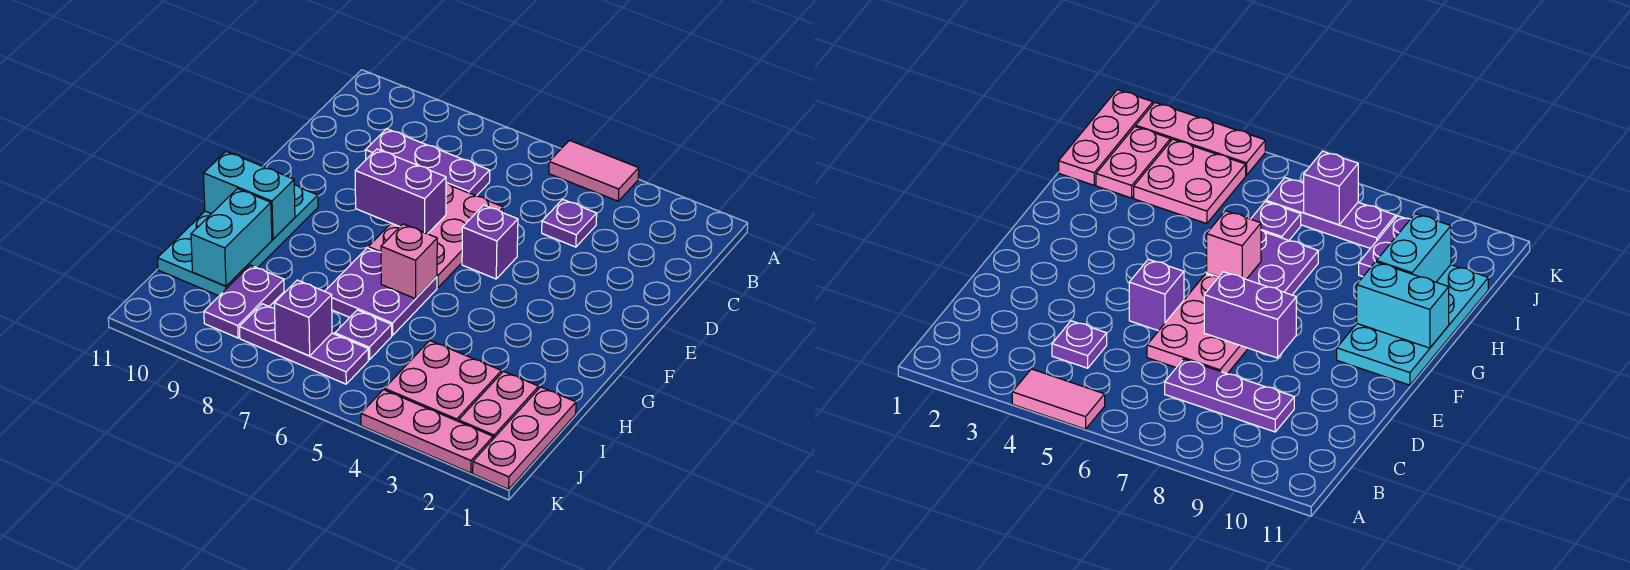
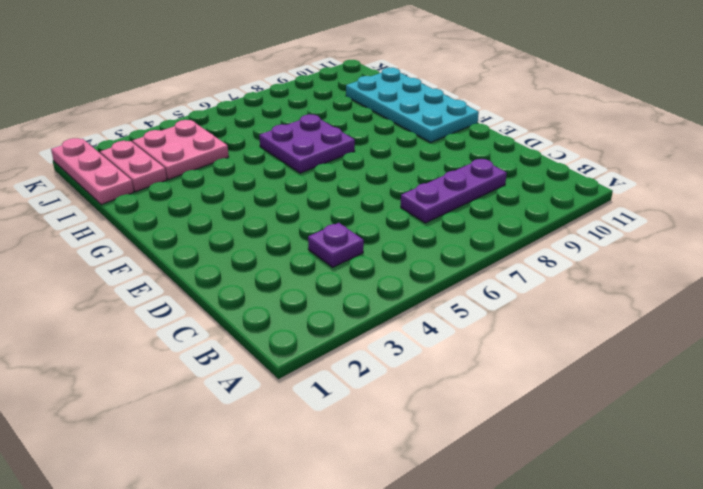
none -> pink tile A4:A5 level 1
none -> pink plate D6:F7 level 1
none -> purple brick E5 level 1

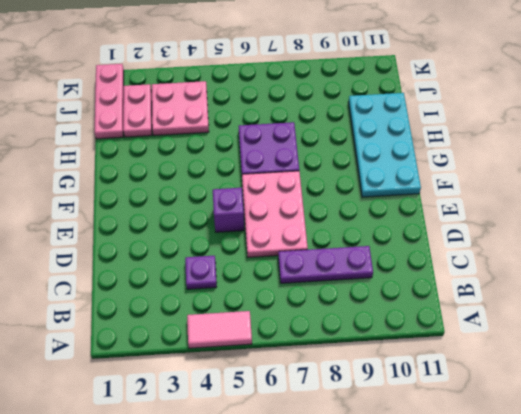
none -> purple plate I6 level 1
none -> purple plate I9:J9 level 1
none -> purple plate J6:J8 level 1

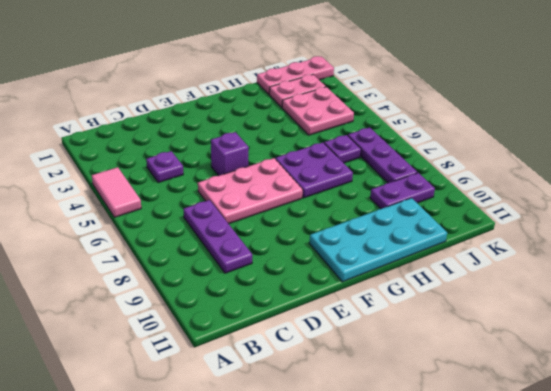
none -> pink plate K2:K4 level 1
none -> purple brick E7:E8 level 2
none -> pink brick G6 level 2

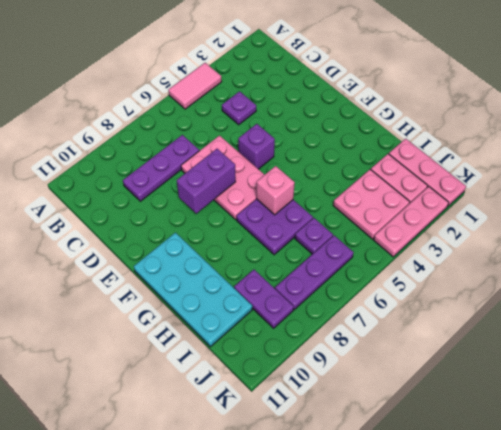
none -> cyan brick G10:G11 level 2
none -> cyan brick H10:I10 level 2
none -> purple brick J7 level 2

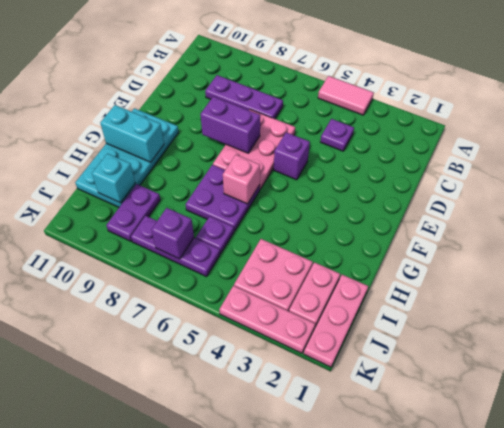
cyan brick I10 level 2 -> cyan brick H10:I10 level 2

